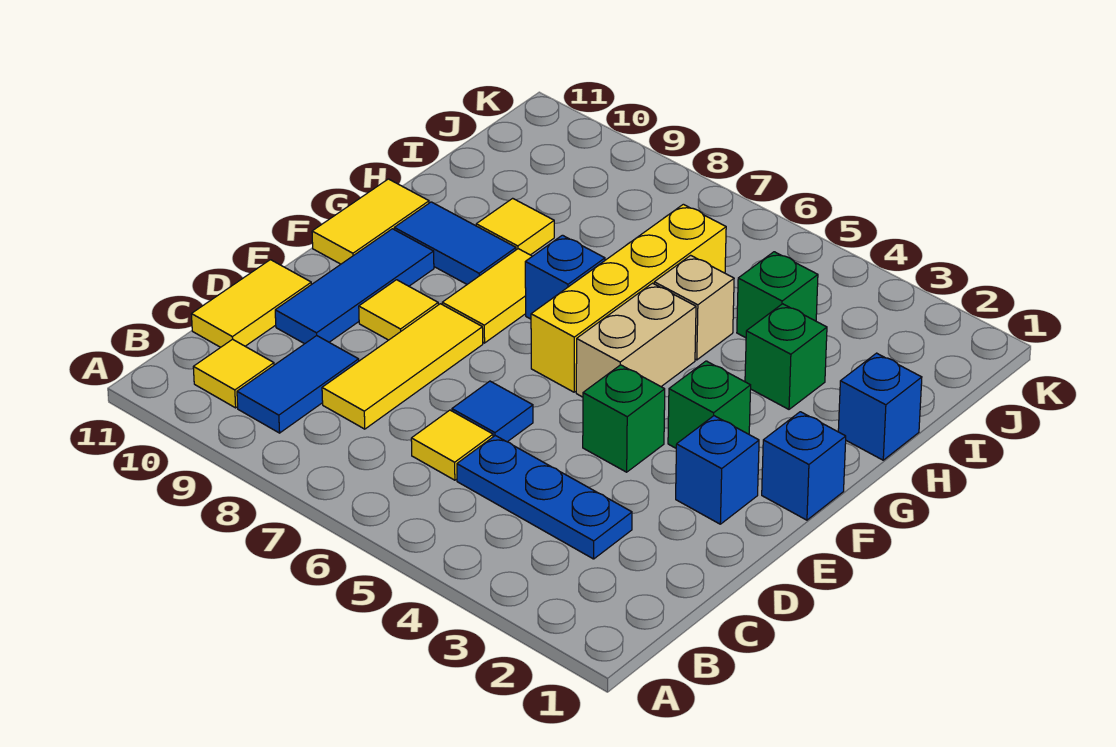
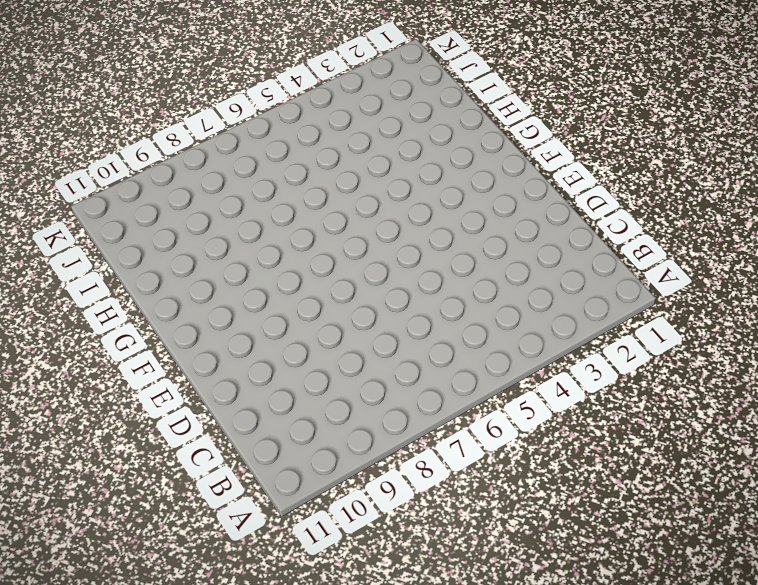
none -> blue tile B9:C9 level 1
none -> yellow tile B10 level 1
none -> blue plate C3:C5 level 1

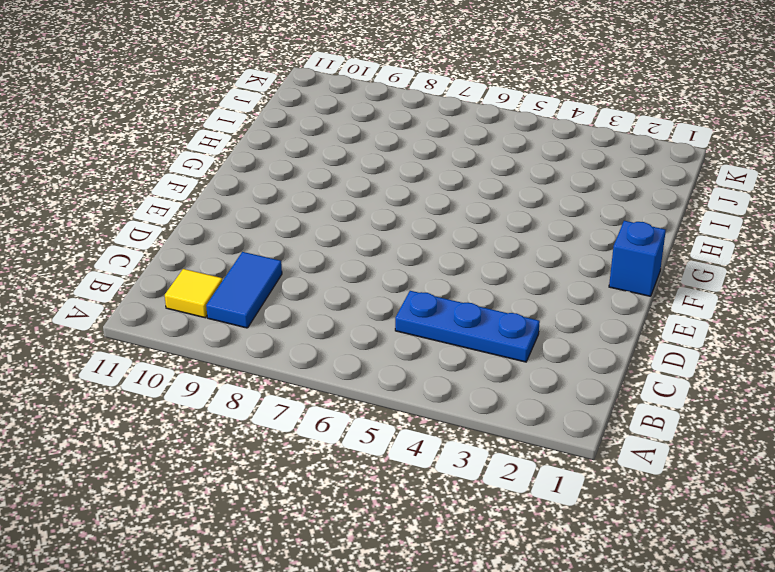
none -> yellow tile C6 level 1
none -> yellow tile C8:E8 level 1
none -> yellow tile C11:D11 level 1

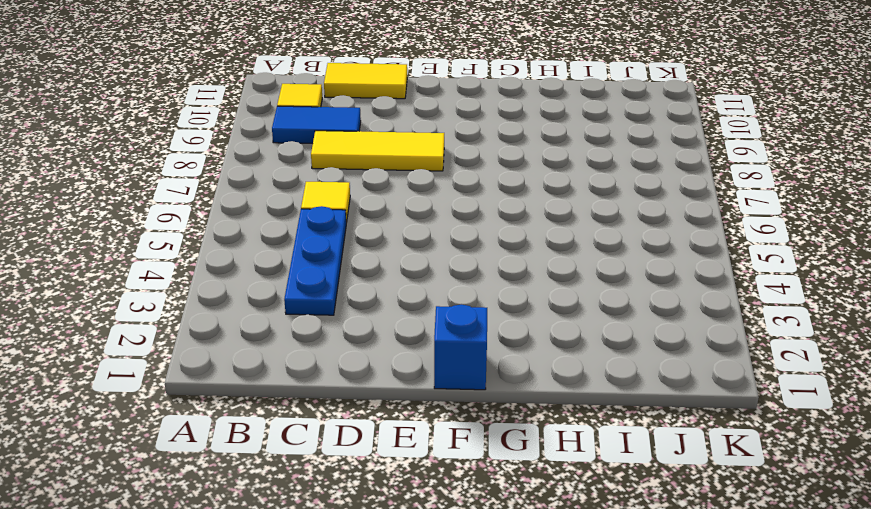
none -> blue tile D6 level 1
none -> blue tile D10:F10 level 1
none -> blue brick E2 level 1

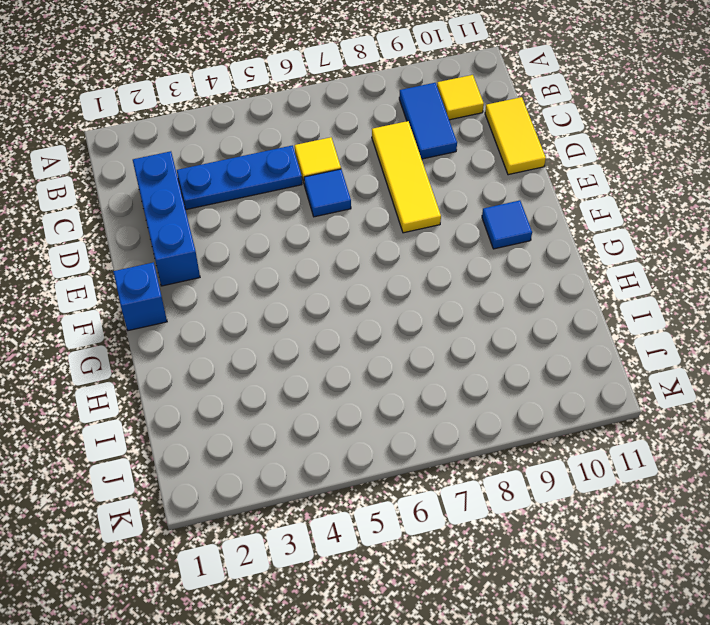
blue brick C2:E2 level 1 -> blue brick E2 level 1
blue tile F10 level 1 -> blue tile D10:F10 level 1
none -> green brick E4 level 1
none -> yellow tile E9 level 1
none -> green brick F3 level 1

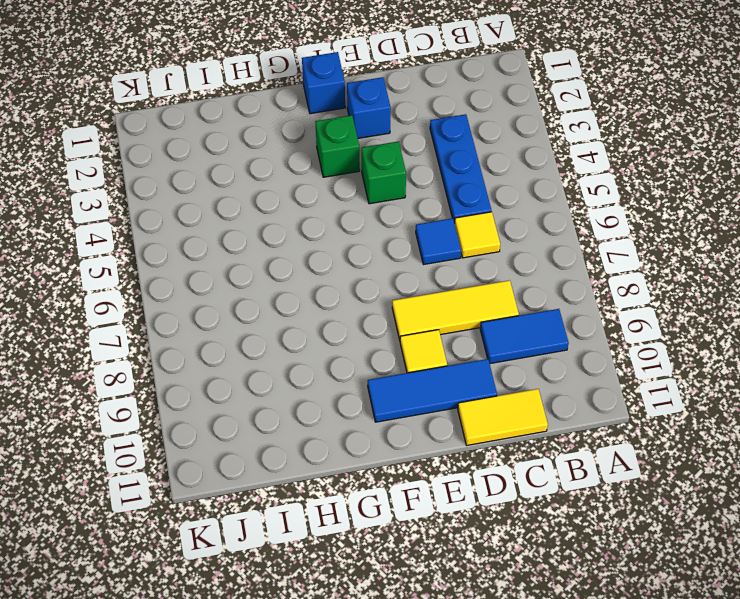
none -> yellow tile B10 level 1
none -> tan brick F5:G5 level 1
none -> yellow brick F6:I6 level 1

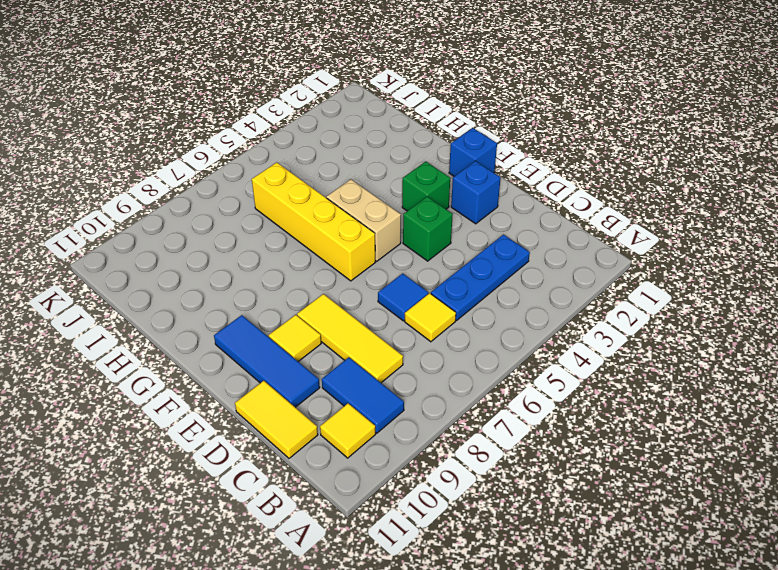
none -> yellow tile F8:G8 level 1
none -> yellow tile F11:G11 level 1
none -> blue brick G7 level 1

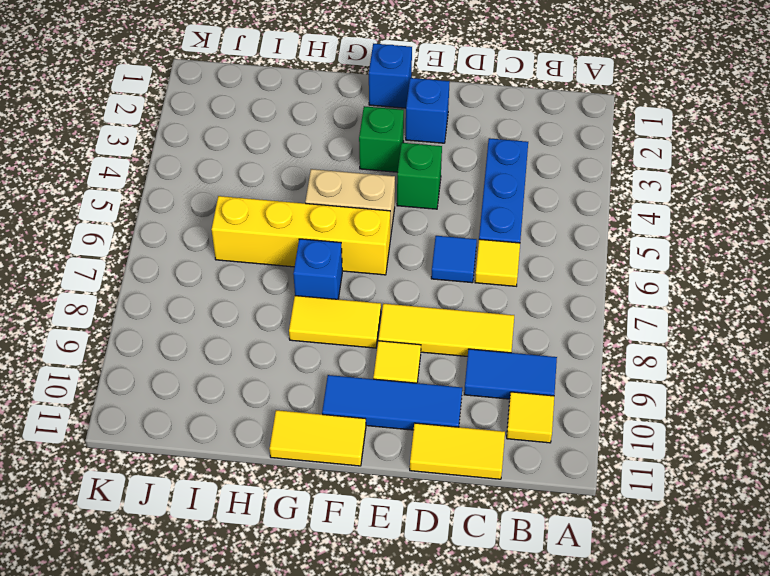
none -> blue tile G9:G10 level 1
none -> blue brick H1 level 1
none -> green brick H3 level 1

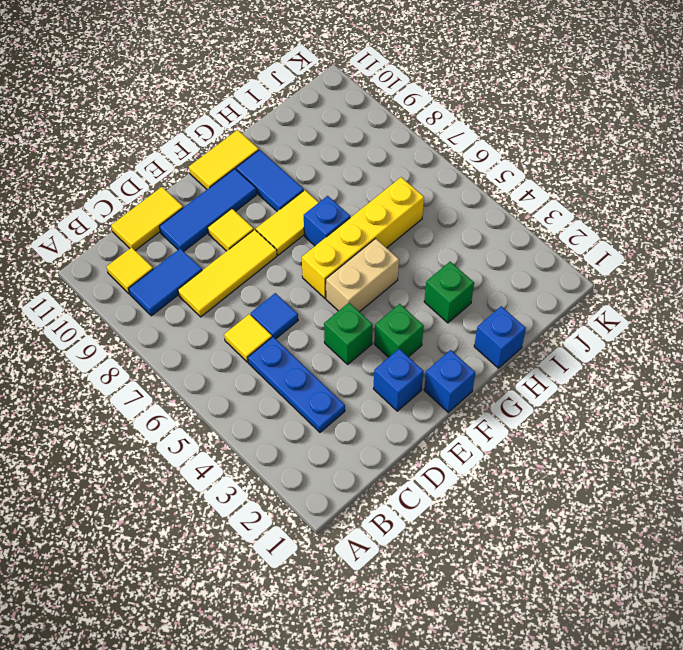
none -> tan brick H5 level 1
none -> yellow tile H9 level 1
none -> green brick I4 level 1

